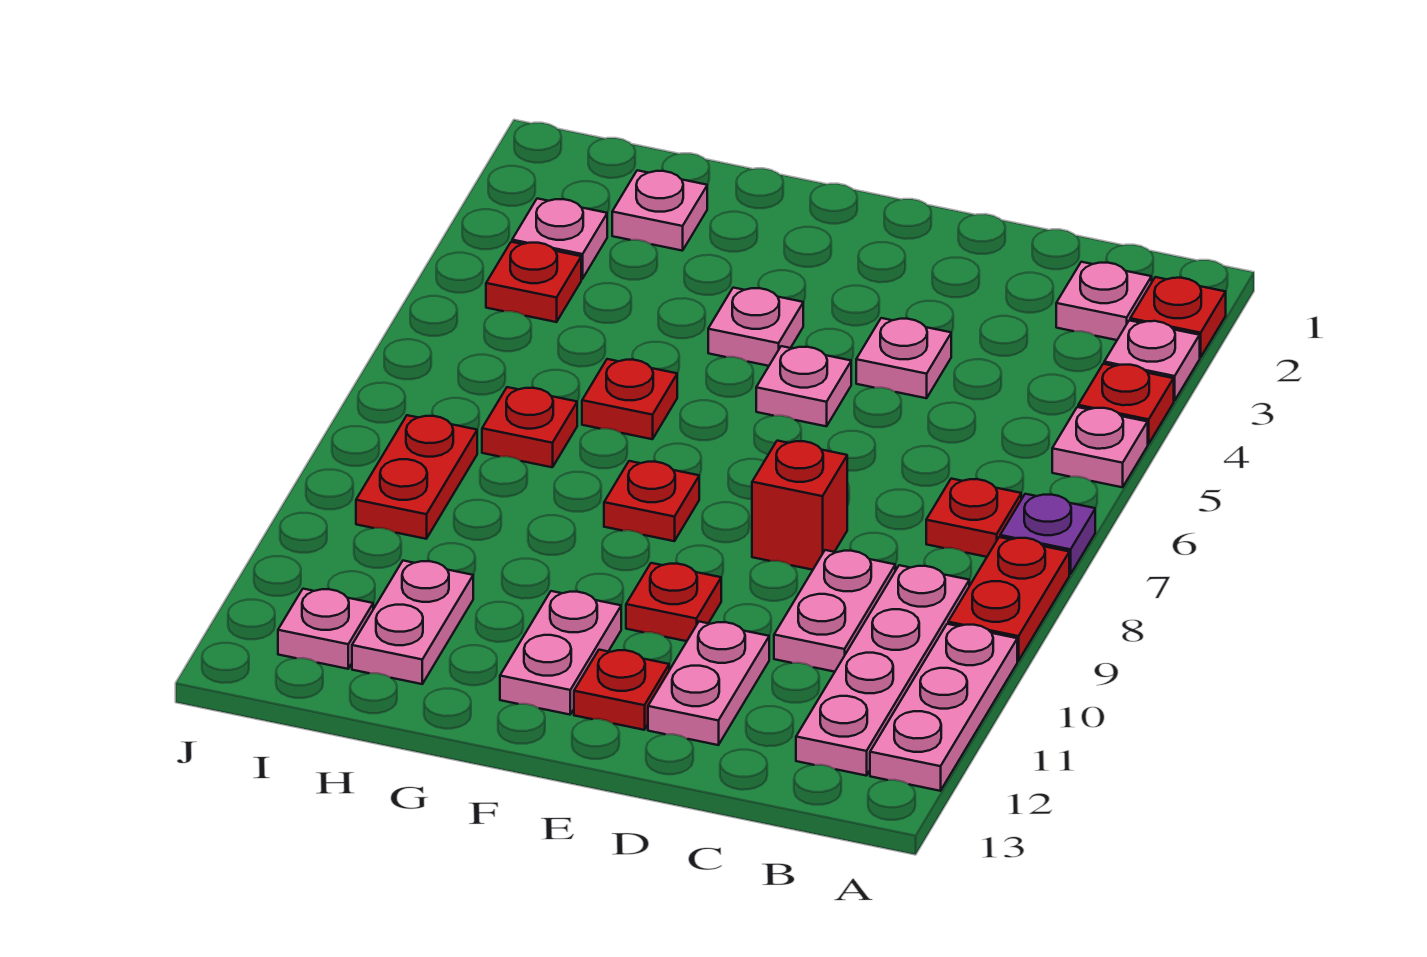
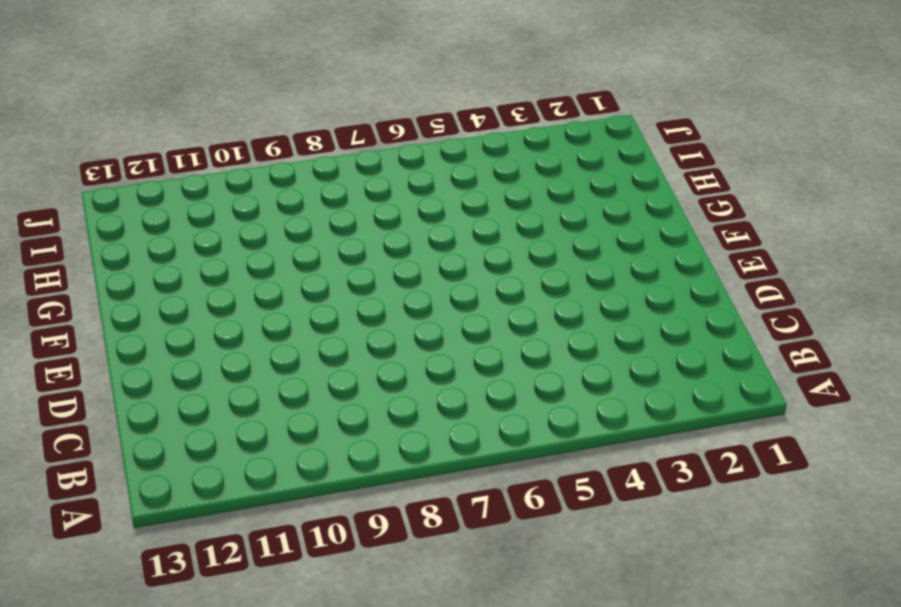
none -> red plate A2 level 1
none -> pink plate A3 level 1
none -> red plate A4 level 1

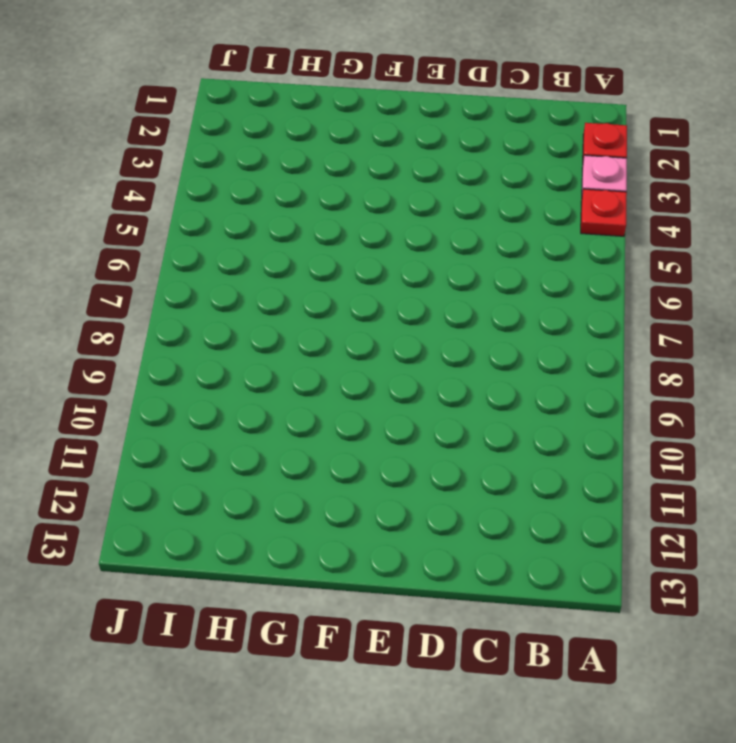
none -> pink plate A5 level 1
none -> purple plate A7 level 1
none -> red plate A8:A9 level 1

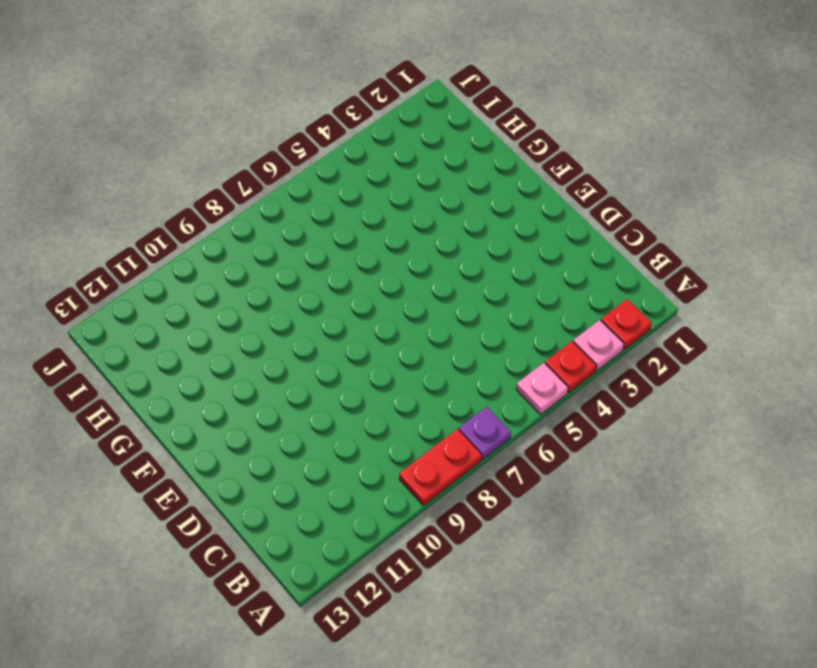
none -> pink plate A10:A12 level 1
none -> pink plate B2 level 1
none -> red plate B7 level 1

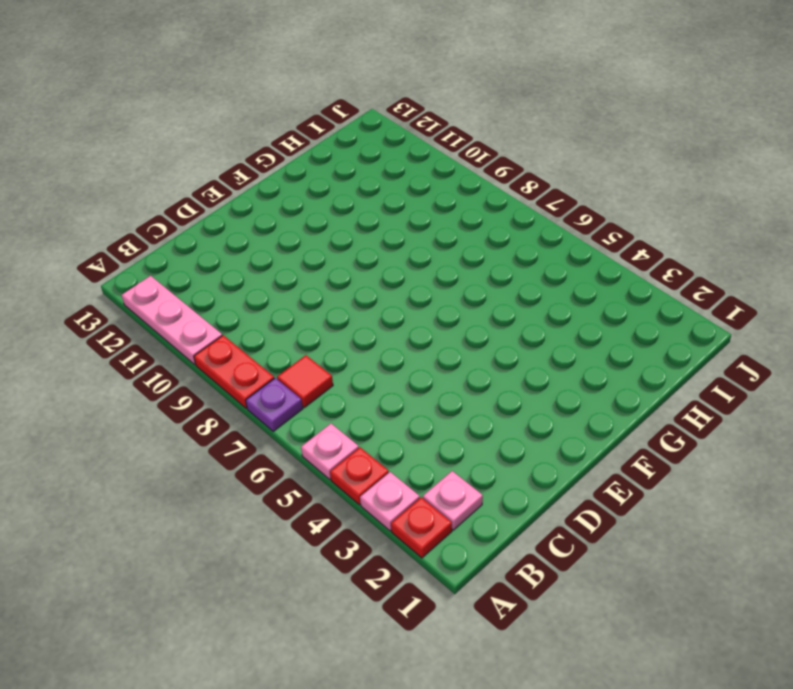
red tile B7 level 1 -> red plate B7 level 1
none -> pink plate B9:B12 level 1
none -> pink plate C9:C10 level 1
none -> pink plate D4 level 1

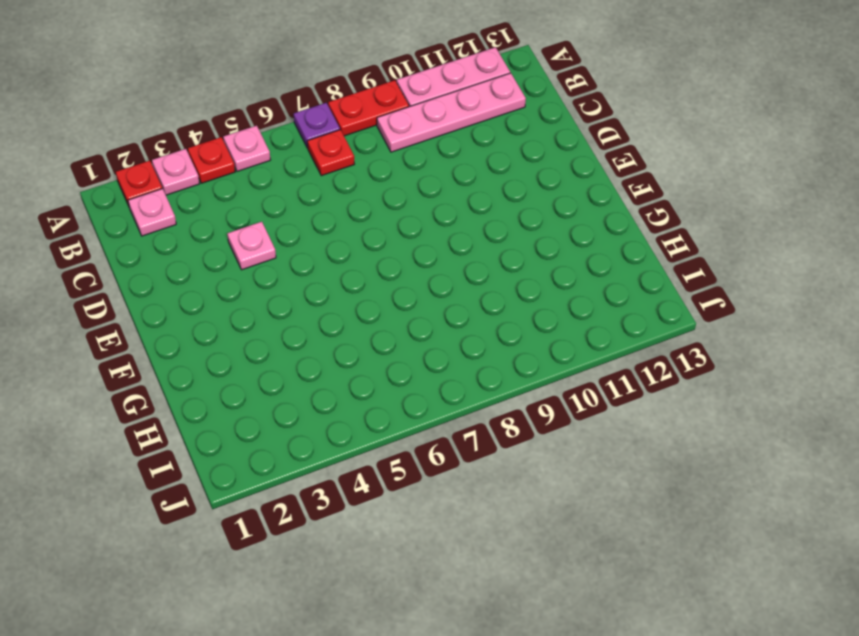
none -> pink plate C9:C10 level 1
none -> red brick D8 level 1
none -> pink plate D11:D12 level 1

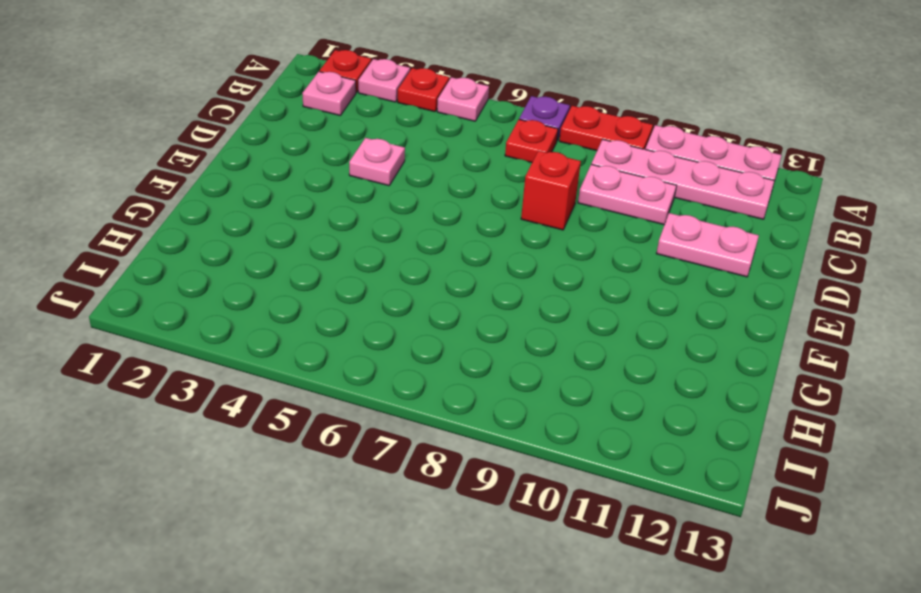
none -> pink plate E5 level 1
none -> red plate E10 level 1
none -> red plate E12 level 1

